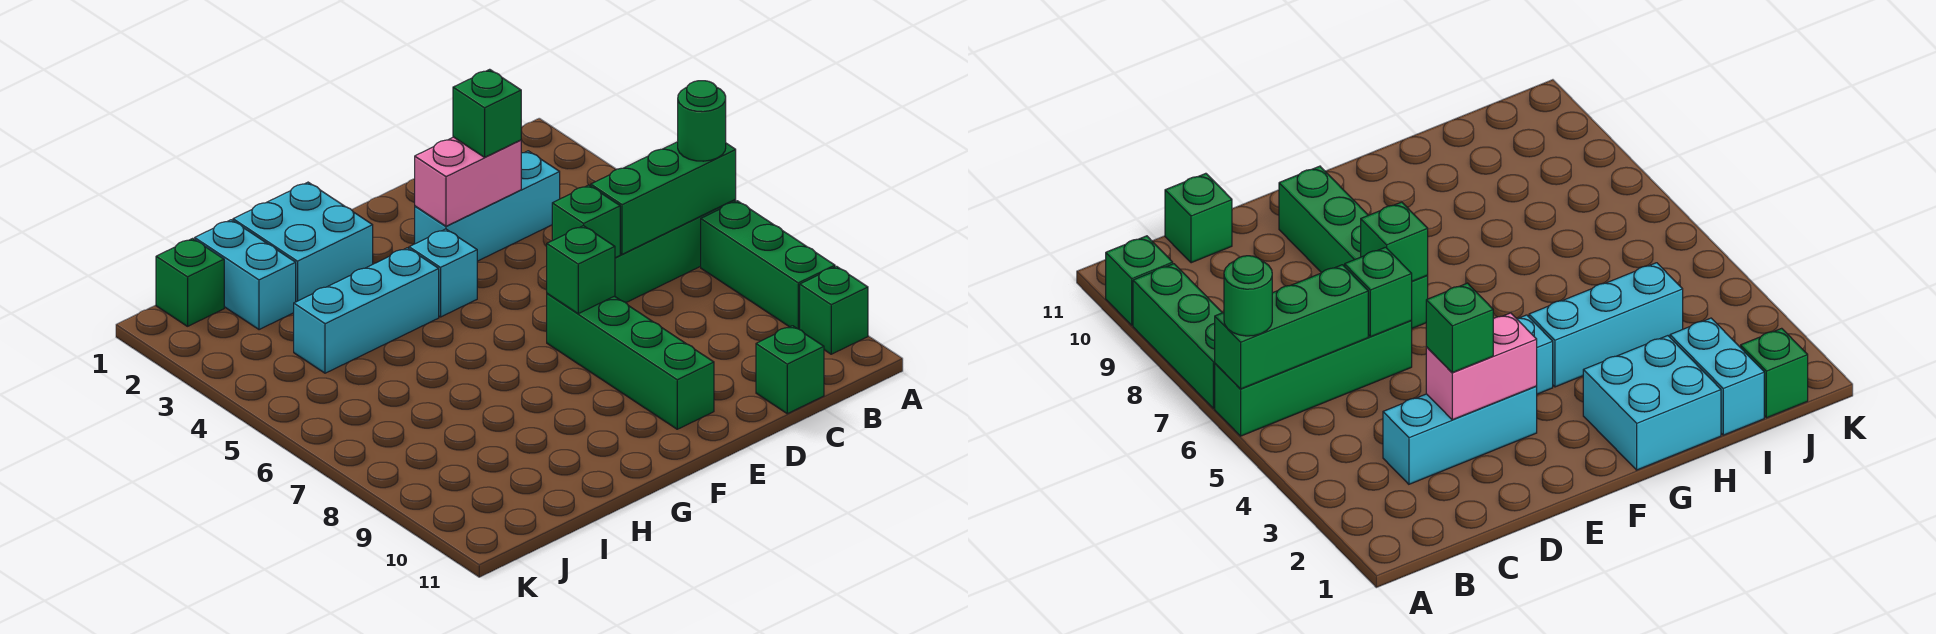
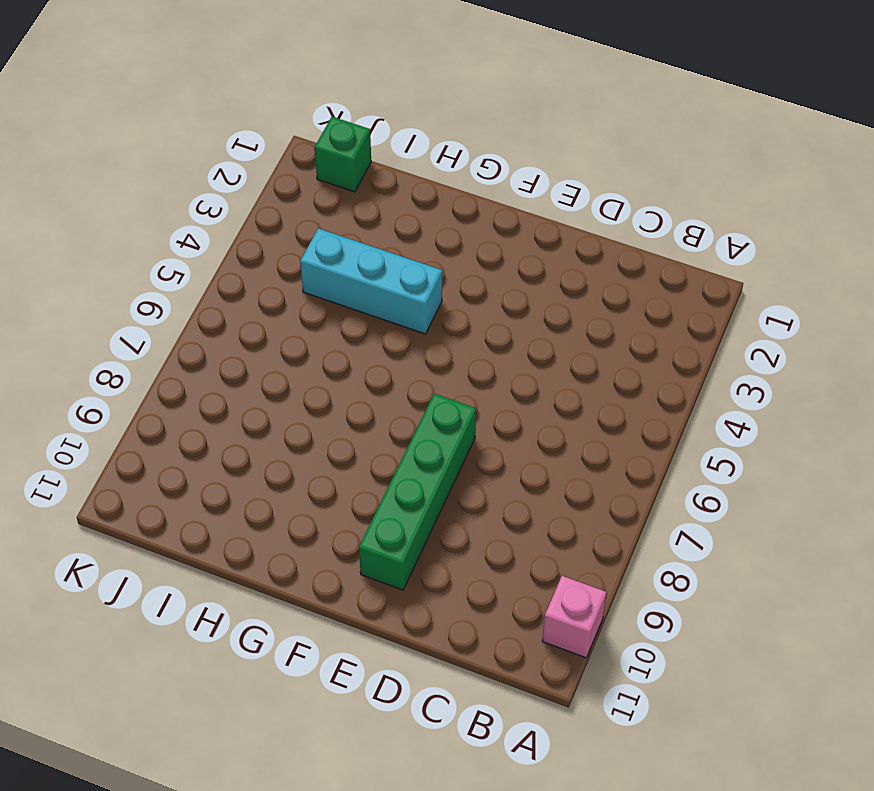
pink brick A10 level 1 -> green brick A10 level 1
none -> green brick A6:D6 level 1
none -> green brick A7:A9 level 1
none -> cyan brick C3:E3 level 1

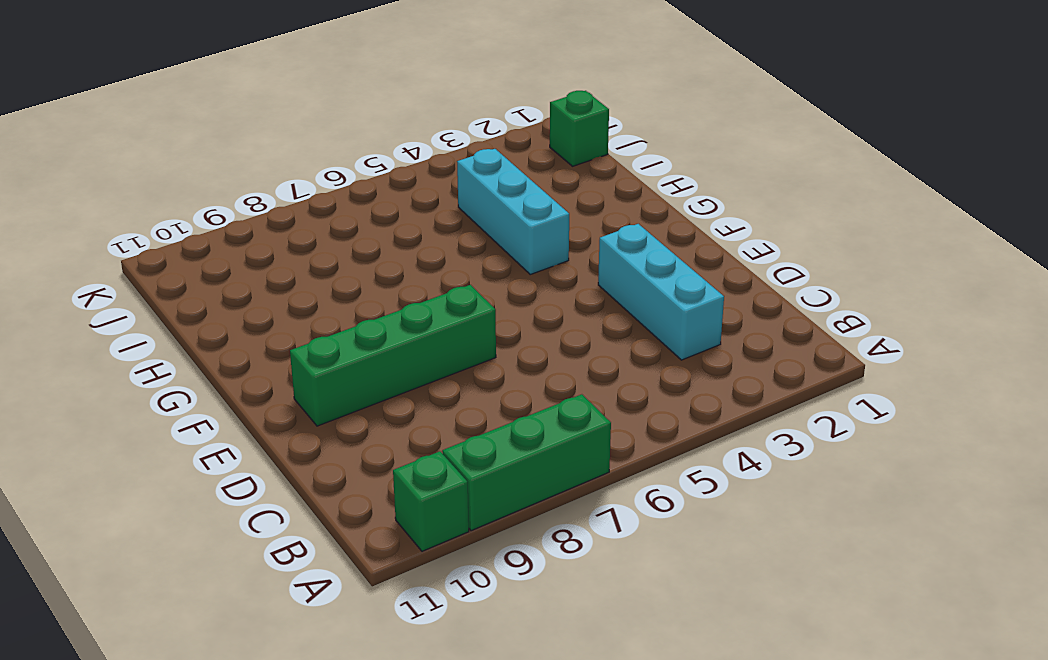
none -> green brick A6:D6 level 1
none -> green brick C11 level 1
none -> cyan brick F4 level 1

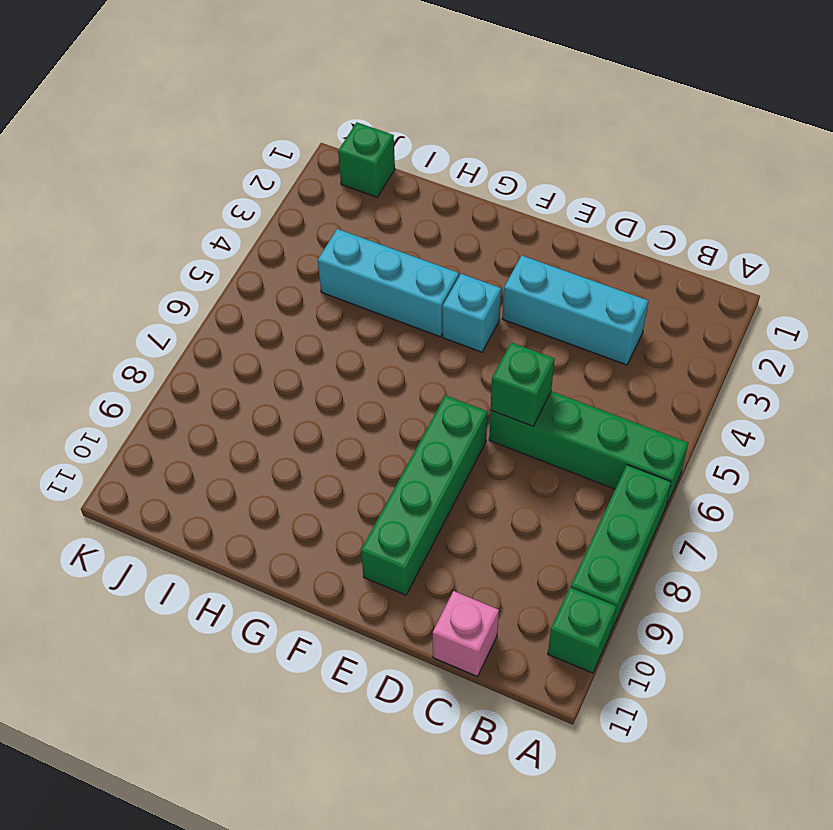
pink brick C11 level 1 -> green brick C11 level 1
none -> cyan brick G1:H2 level 1
none -> cyan brick I1:I2 level 1
none -> green brick A6:C6 level 2

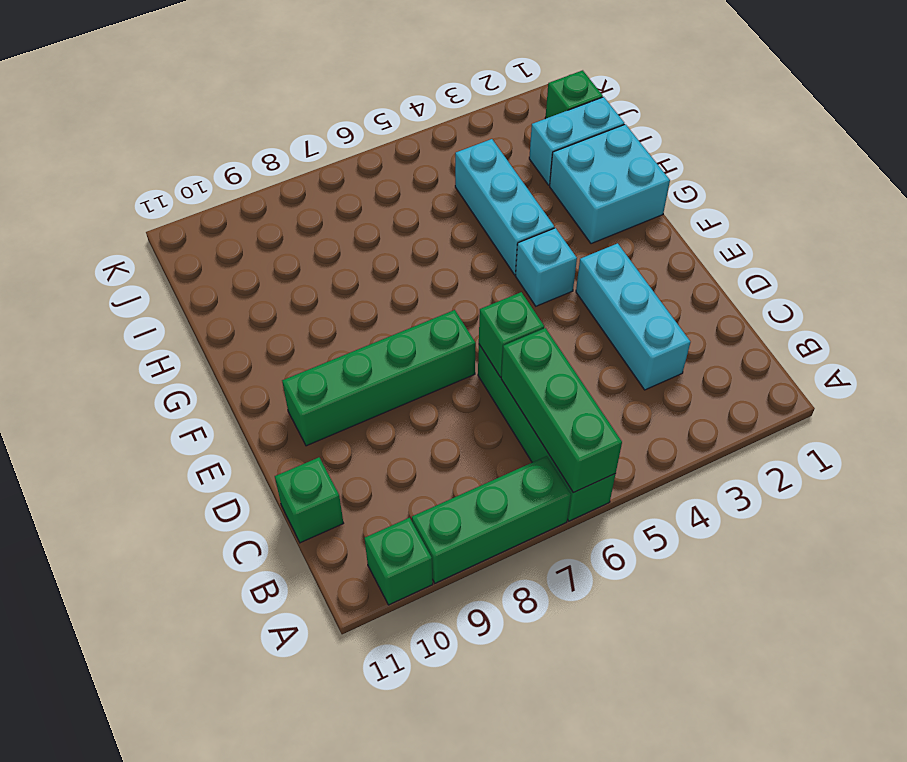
none -> pink brick D3:E3 level 2
none -> green brick E7 level 2
none -> green round brick A6 level 3

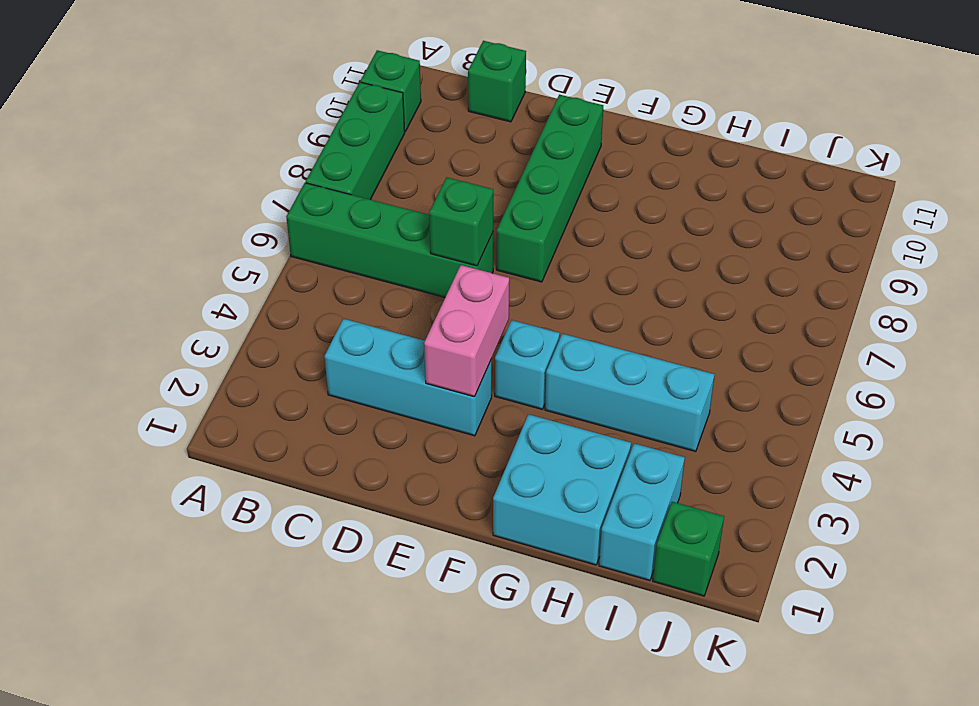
pink brick E3:E4 level 2 -> pink brick D3:E3 level 2
none -> green brick A6:C6 level 2
none -> green brick E7 level 2
none -> green round brick A6 level 3

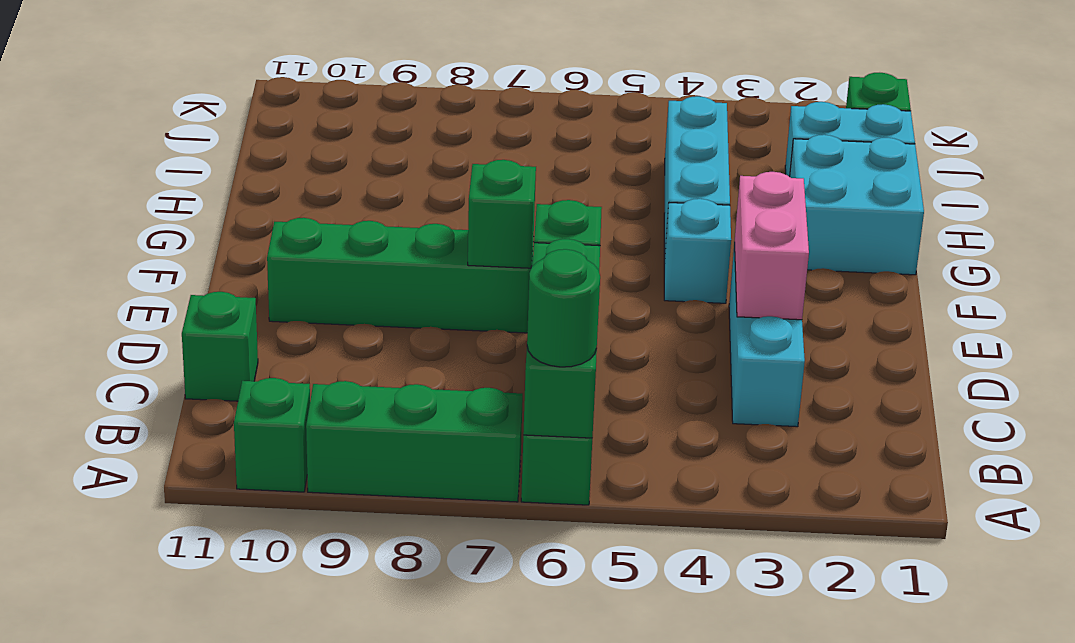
none -> green brick D3 level 3

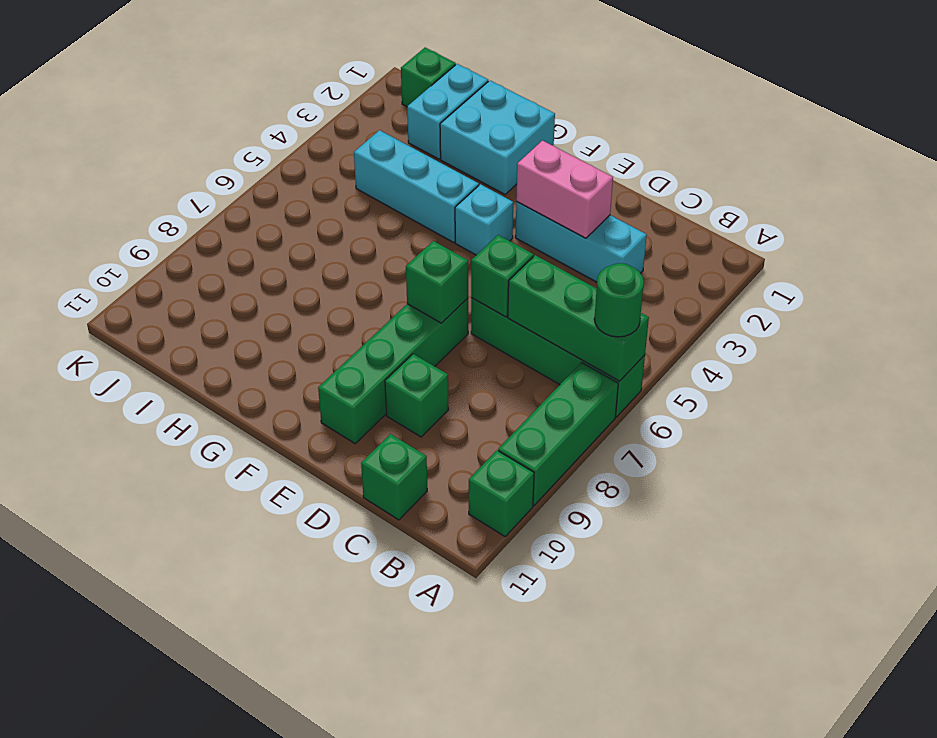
green brick D9 level 1 -> green brick D3 level 3

